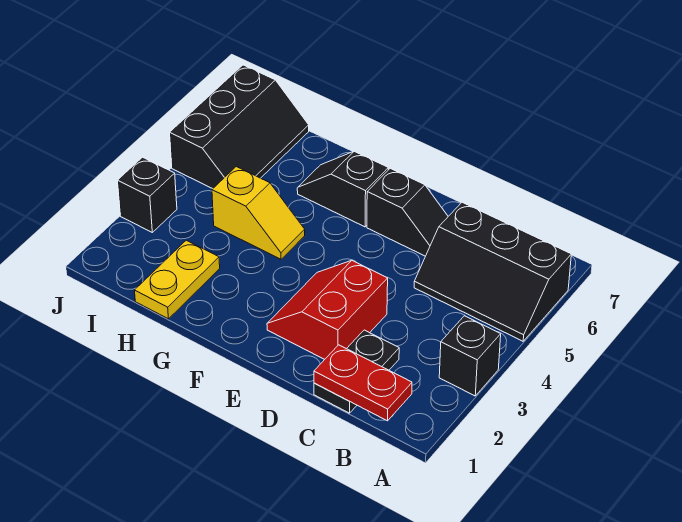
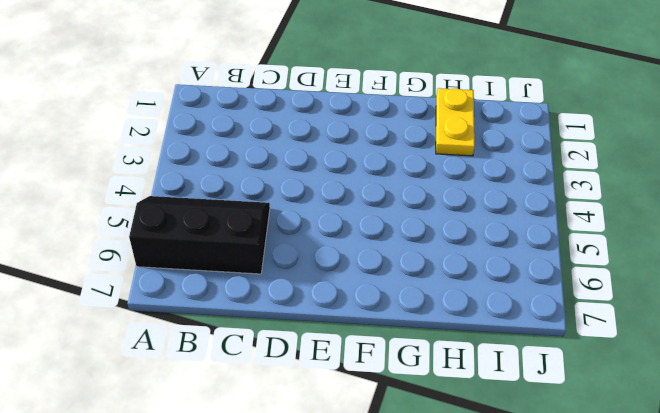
none -> black brick A3 level 1
none -> black plate C1:C2 level 1

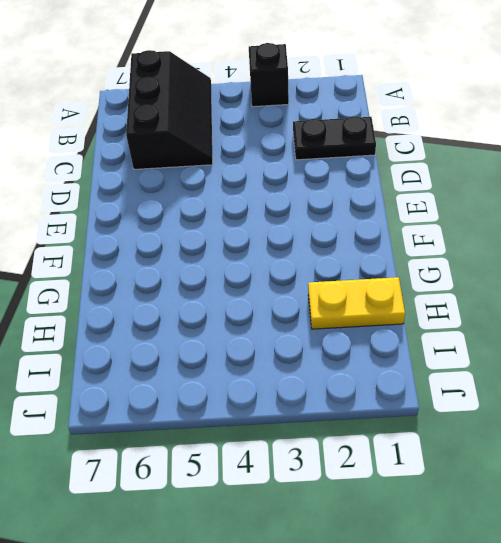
none -> red slope D2:E3 level 1 top D
none -> black slope D6:E6 level 1 top E

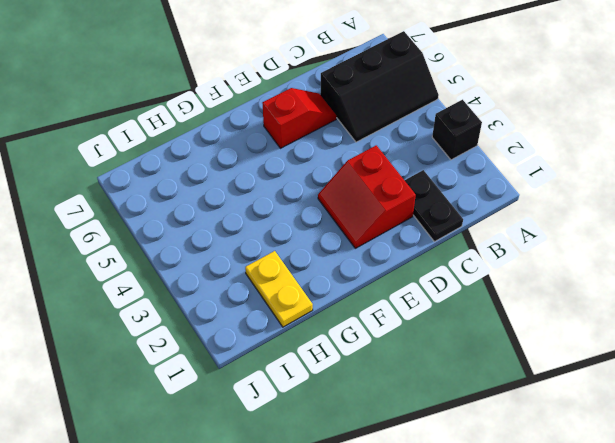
red slope D6:E6 level 1 top E -> black slope D6:E6 level 1 top E
none -> black slope F6:G6 level 1 top F
none -> yellow slope G4:H4 level 1 top H

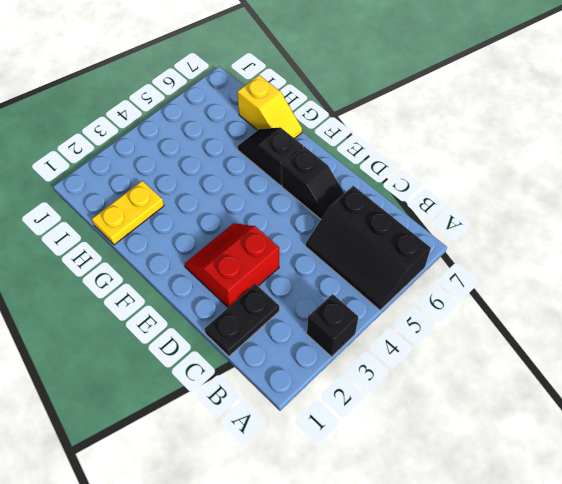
yellow slope G7:H7 level 1 top H -> yellow slope G4:H4 level 1 top H
none -> black slope I5:J7 level 1 top J
none -> black brick J3 level 1

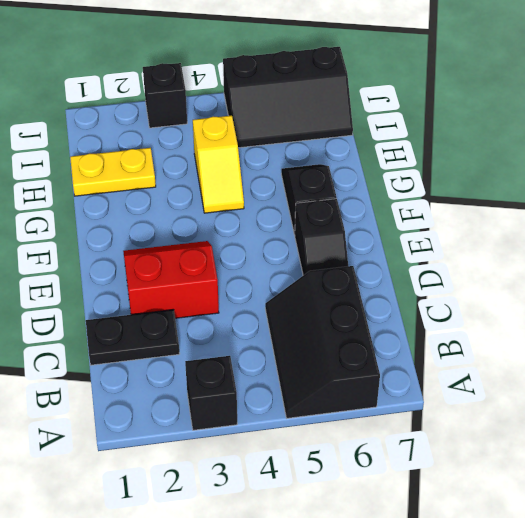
none -> red plate B1:C1 level 2

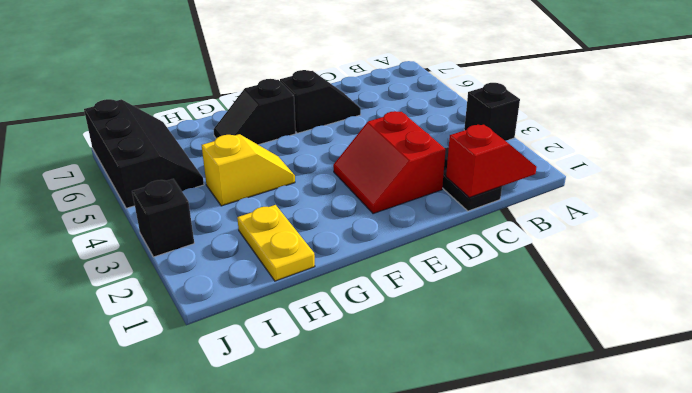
red slope B1:C1 level 2 top C -> red plate B1:C1 level 2
none -> black slope A5:C6 level 1 top 6

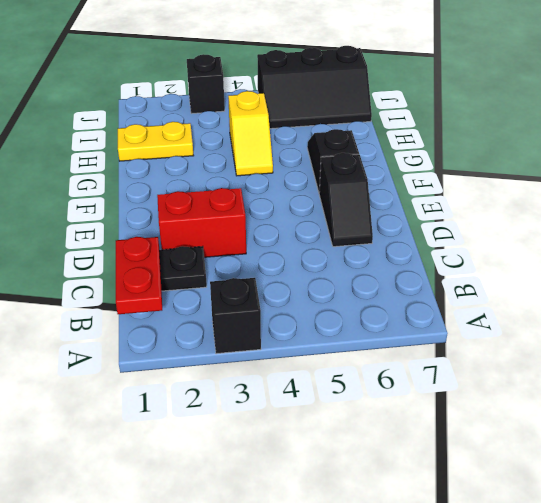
none -> black slope A5:C6 level 1 top 6

